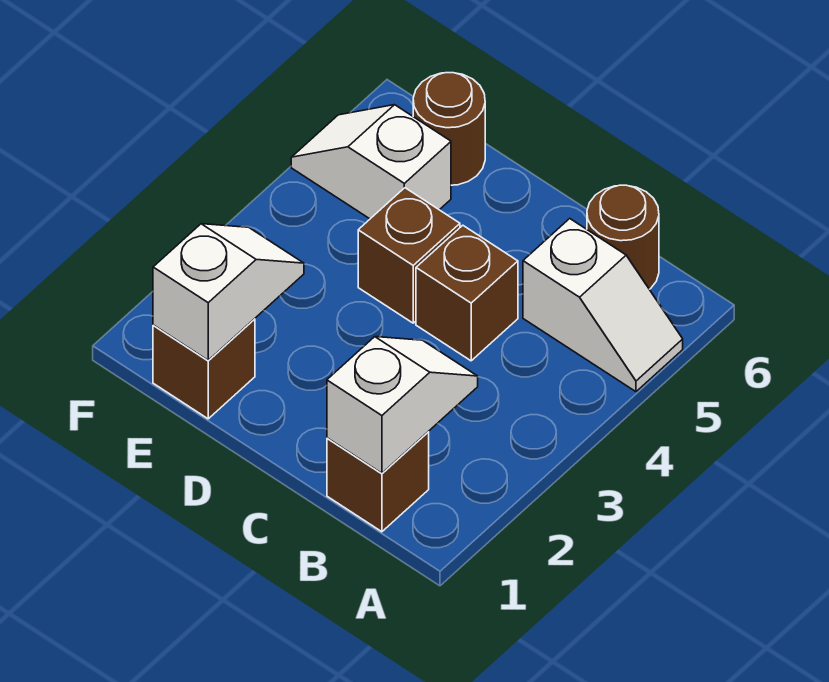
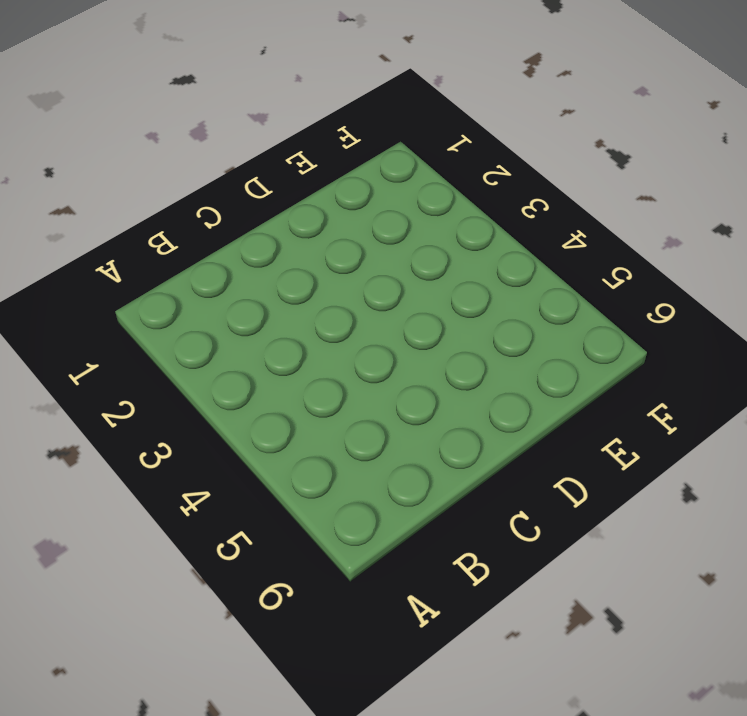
none -> white slope A5:B5 level 1 top B
none -> brown brick B1 level 1

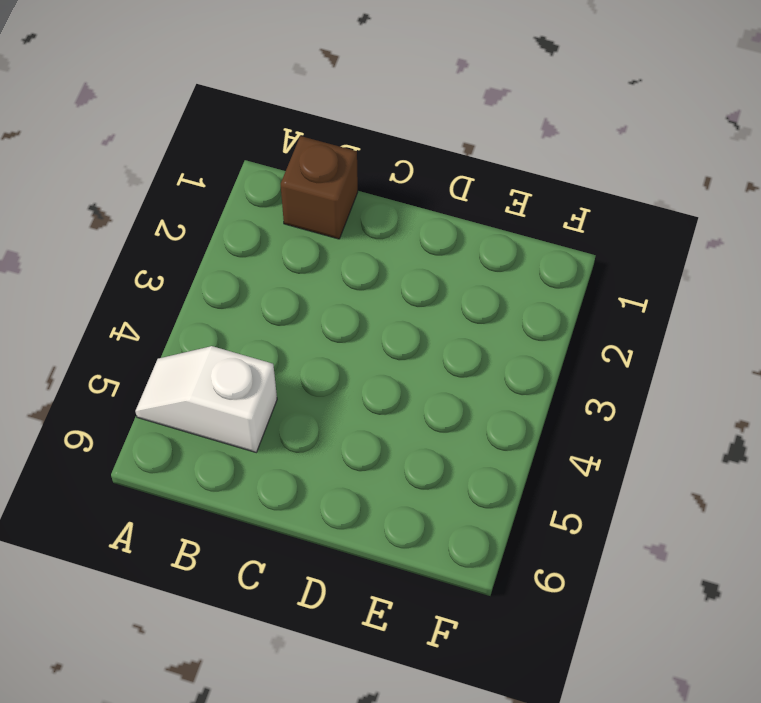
none -> brown round brick B6 level 1
none -> brown brick C4 level 1

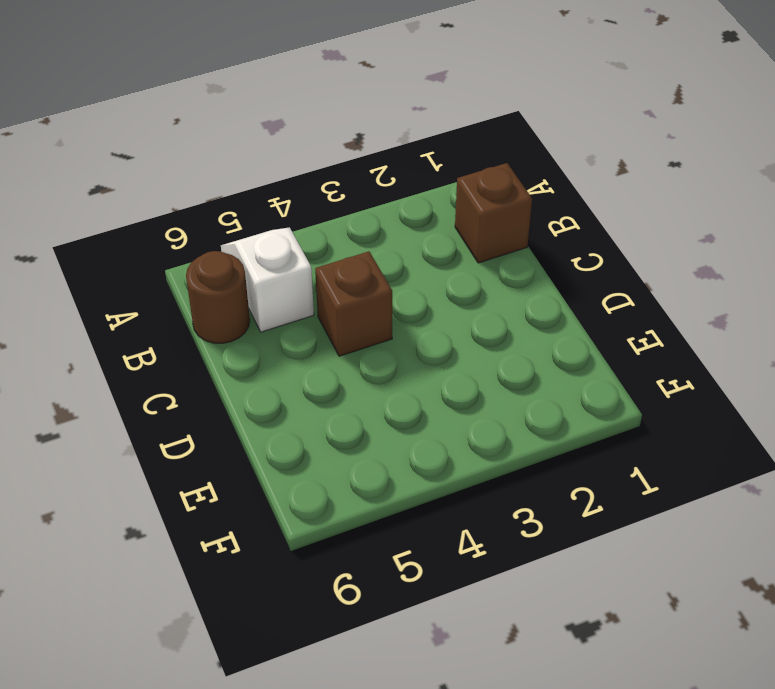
none -> brown brick D4 level 1
none -> brown brick E1 level 1

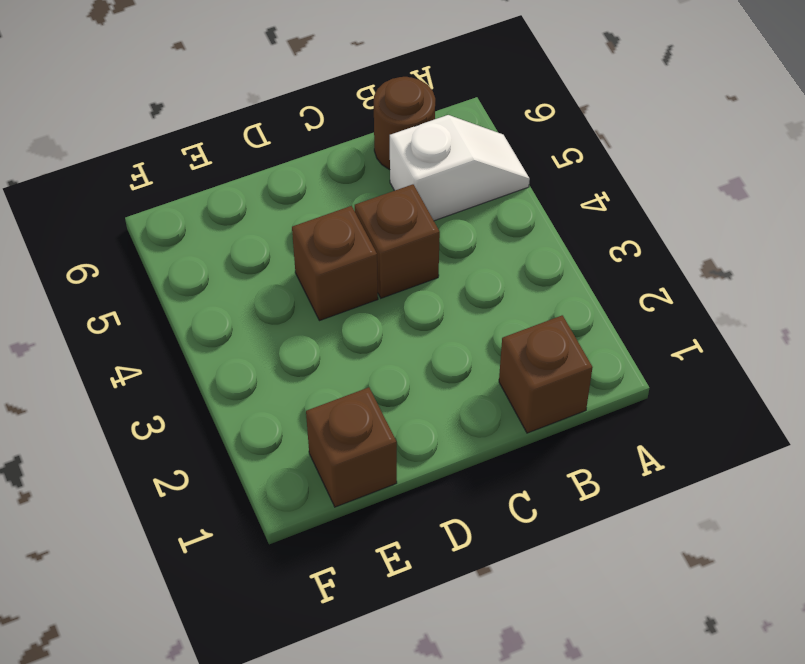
none -> white slope E5:F5 level 1 top E
none -> brown round brick E6 level 1

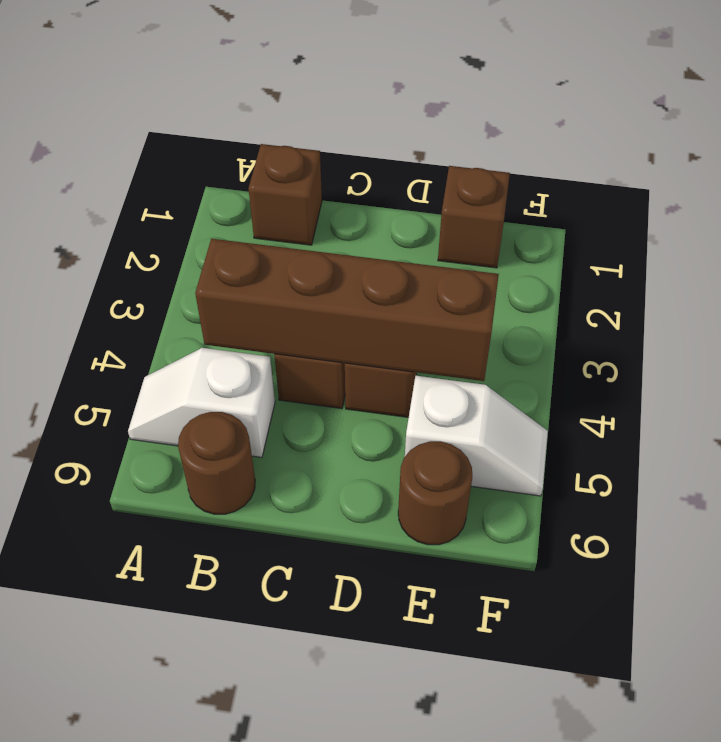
brown brick B4:E4 level 2 -> none
none -> white slope B1:B2 level 2 top 1
none -> white slope E1:E2 level 2 top 1

